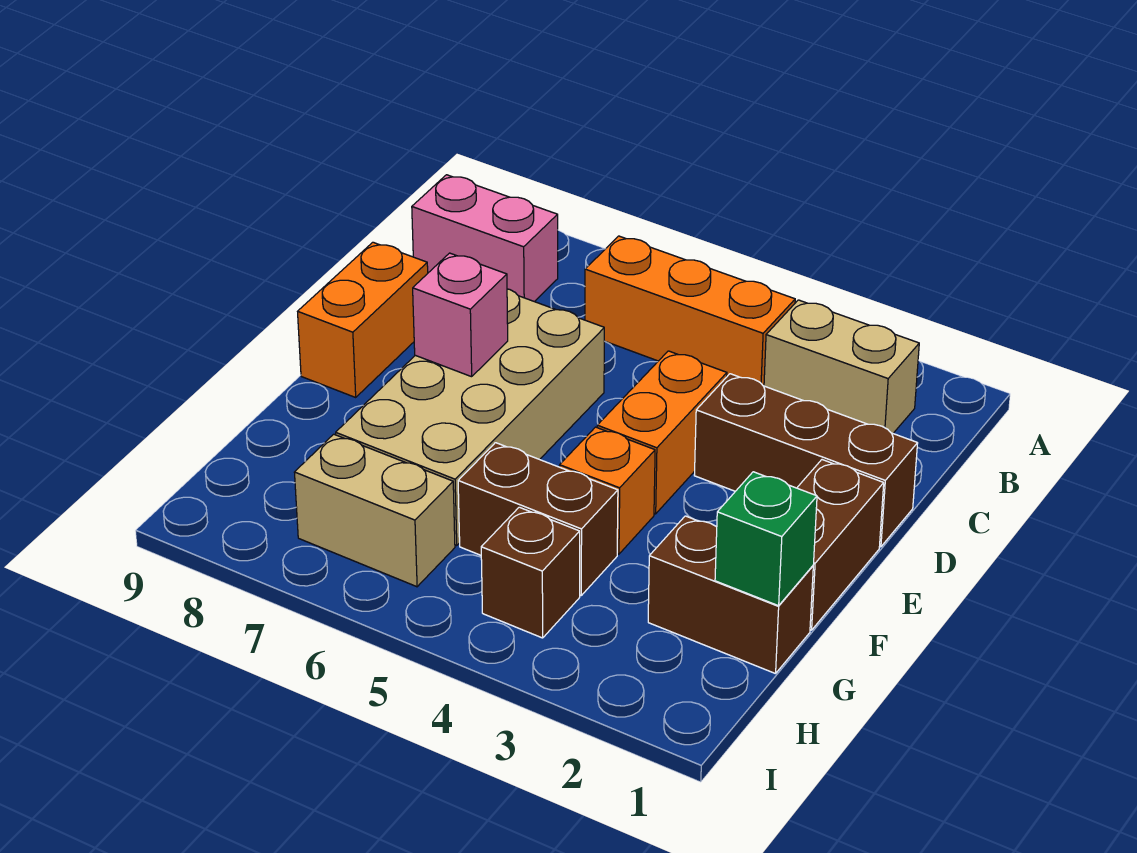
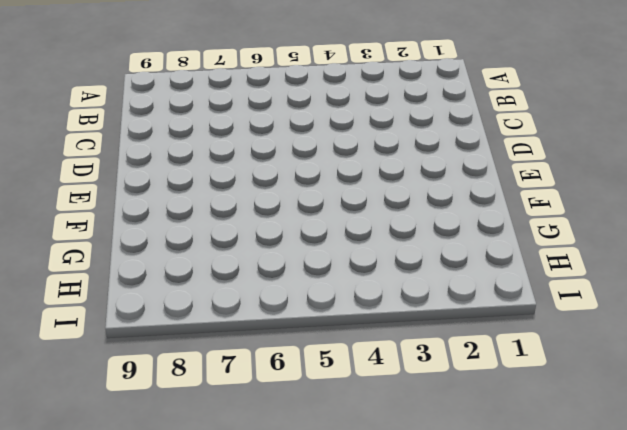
none -> tan brick B2:B3 level 1
none -> orange brick B4:B6 level 1
none -> pink brick B8:B9 level 1

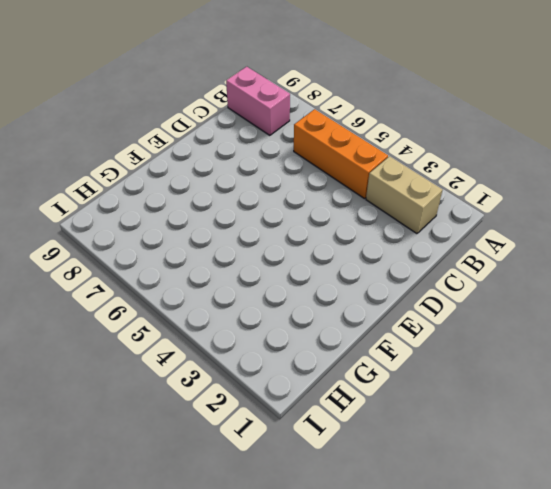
none -> brown brick D1:D3 level 1
none -> orange brick D4:E4 level 1
none -> tan brick D6:G7 level 1

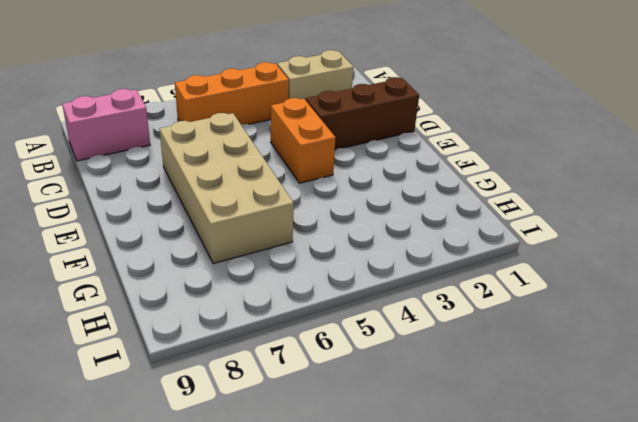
none -> orange brick D9:E9 level 1
none -> brown brick E1:F1 level 1
none -> orange brick F4 level 1

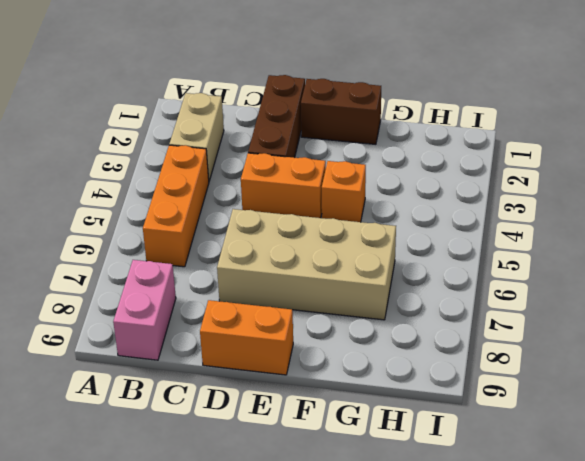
none -> brown brick G1:G2 level 1
none -> brown brick G4:G5 level 1
none -> brown brick H4 level 1

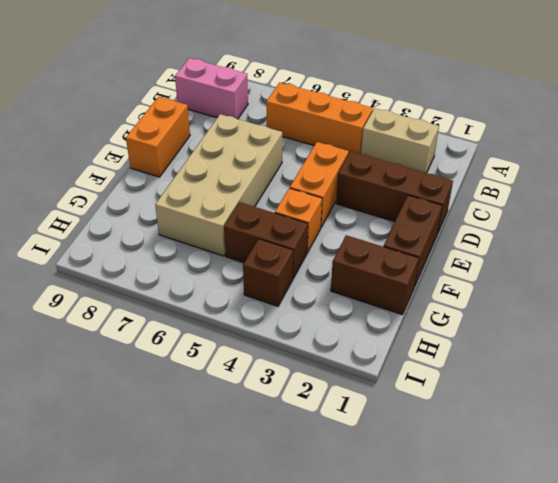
none -> tan brick H6:H7 level 1
none -> pink brick E7 level 2
none -> green brick G1 level 2

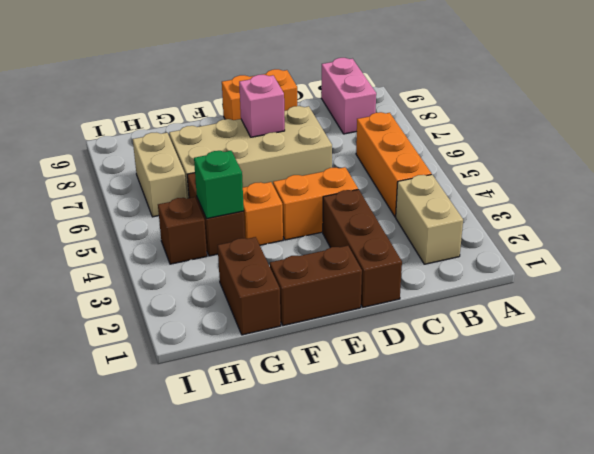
green brick G4 level 2 -> green brick G1 level 2

